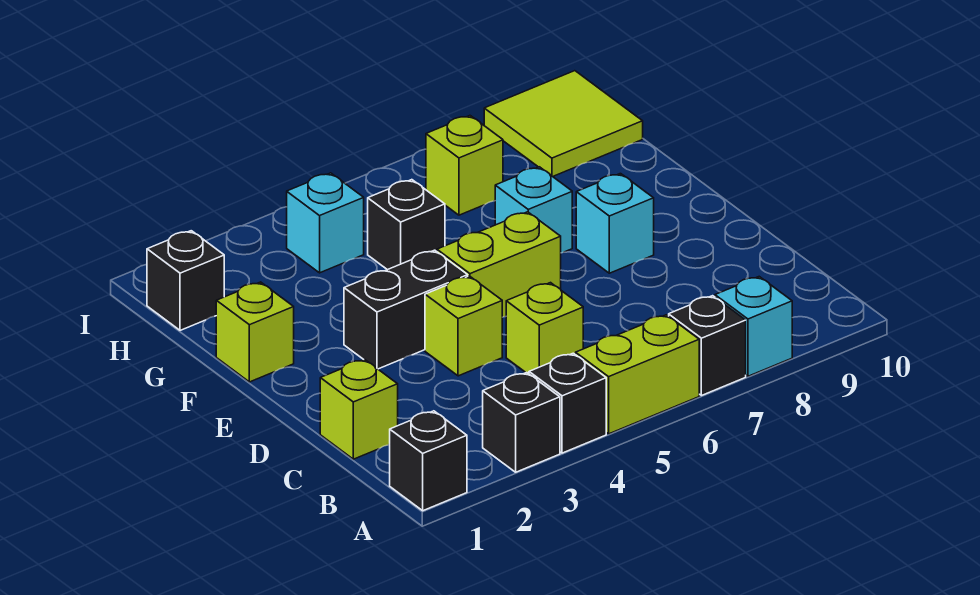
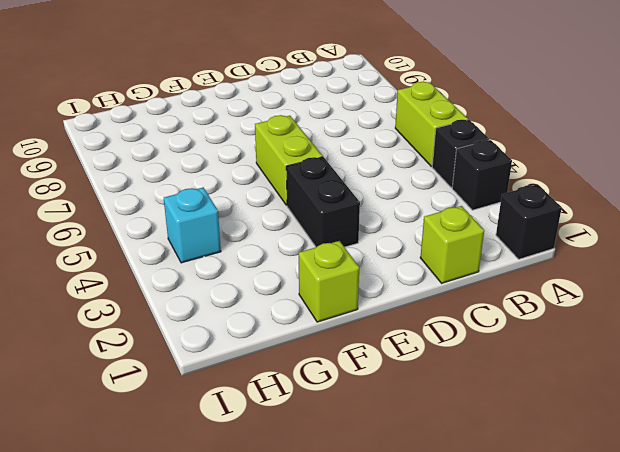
none -> black brick A7 level 1
none -> cyan brick A8 level 1
none -> lime brick C5 level 1

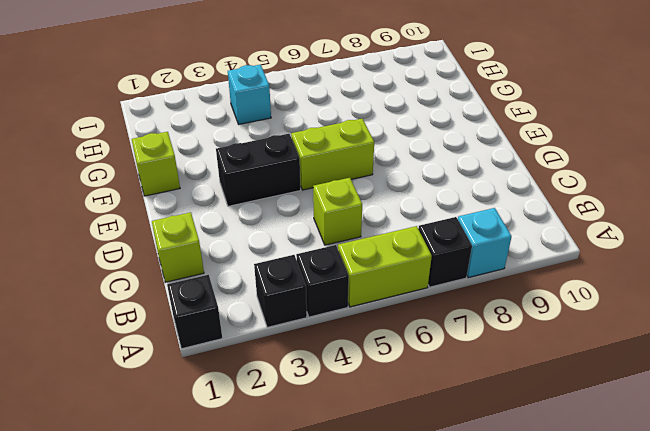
none -> lime brick D4 level 1
none -> cyan brick E8 level 1
none -> cyan brick F7 level 1

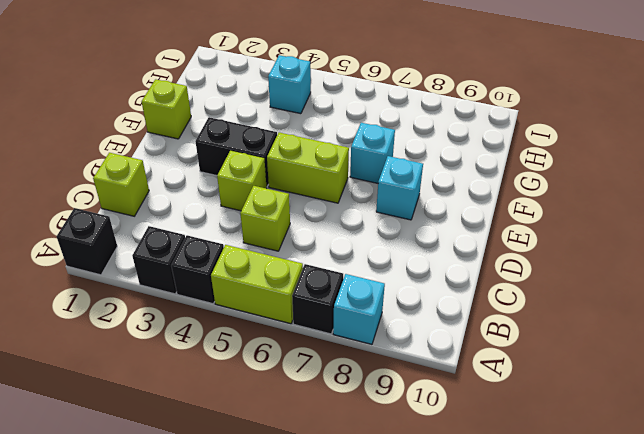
none -> black brick G5 level 1
none -> black brick H1 level 1
none -> lime brick H7 level 1

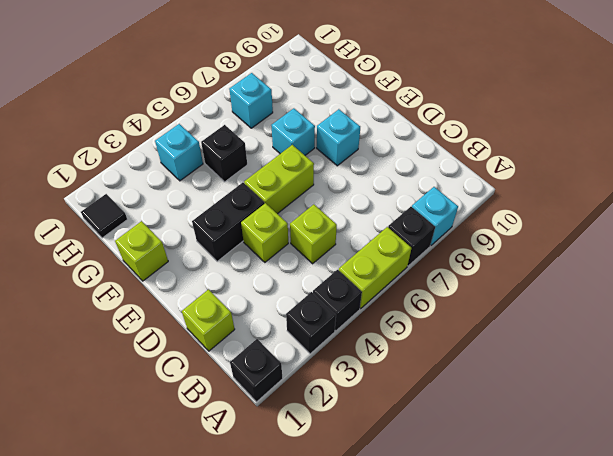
black tile H1 level 1 -> black brick H1 level 1
cyan brick H7 level 1 -> lime brick H7 level 1
none -> lime tile H9:I10 level 1

